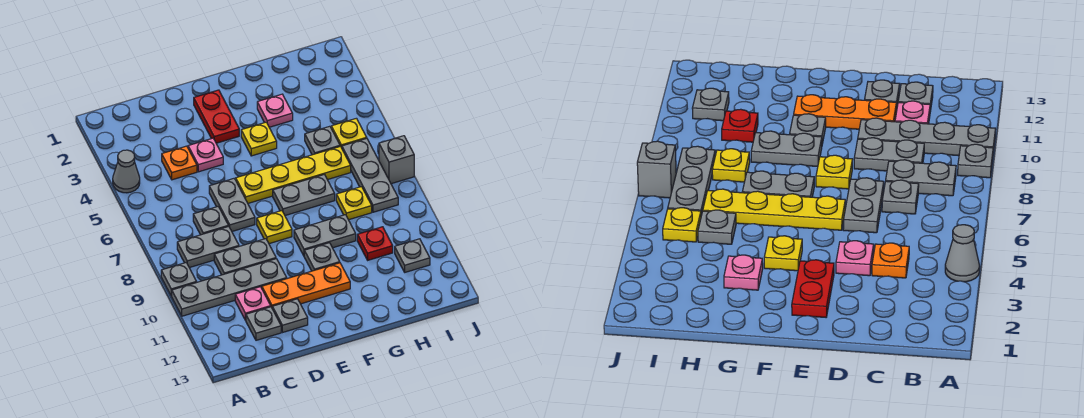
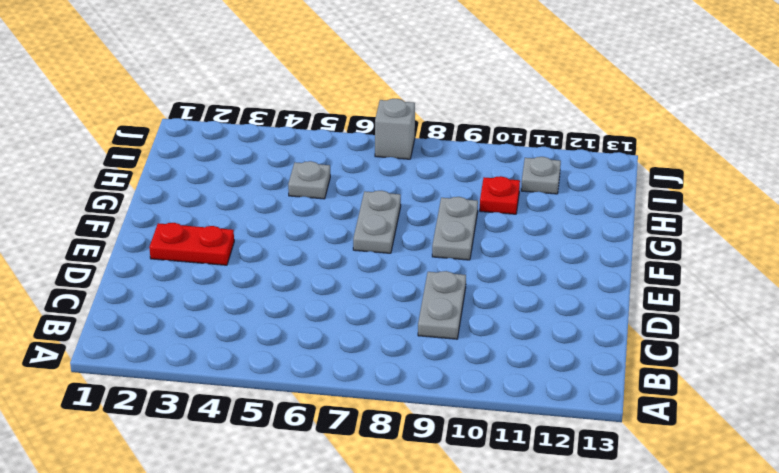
none -> grey cone A4 level 1
none -> grey plate A9 level 1
none -> grey plate A10:D10 level 1

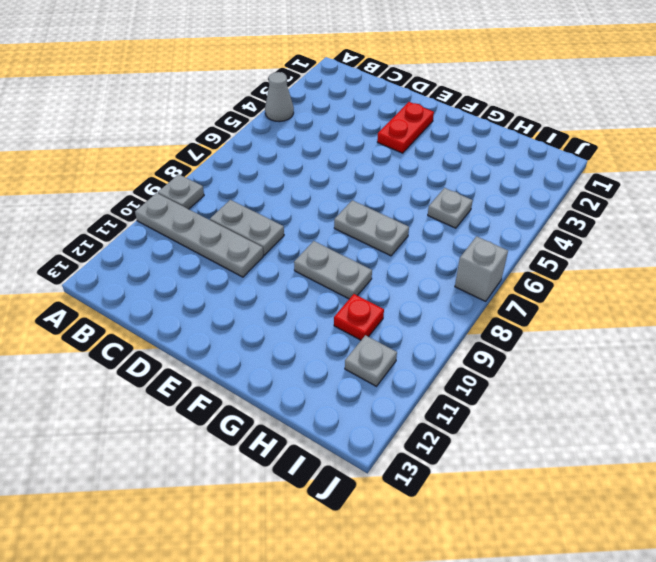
none -> grey plate B8:C8 level 1
none -> orange plate C4 level 1
none -> grey plate C7 level 1

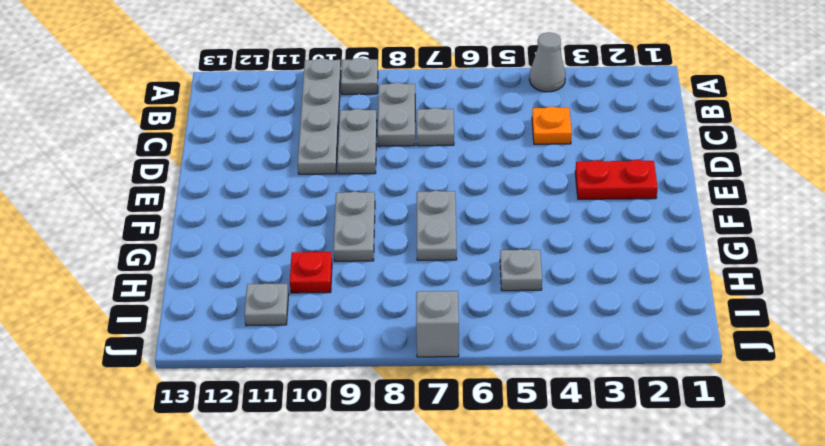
none -> pink plate C11 level 1
none -> grey plate C12 level 1
none -> pink plate D4 level 1

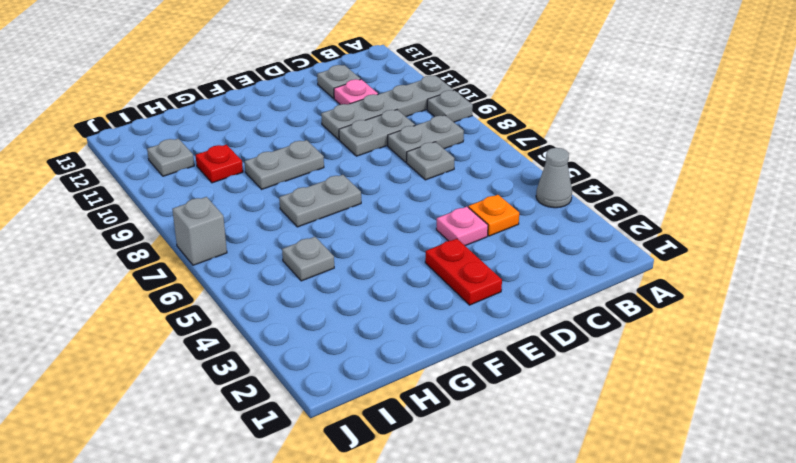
none -> grey plate D6:D7 level 1
none -> orange plate D11:F11 level 1
none -> grey plate D12 level 1

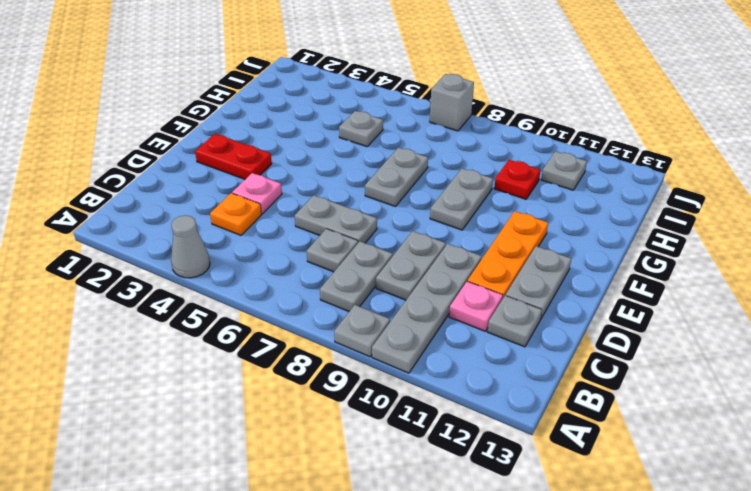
grey plate D12:E12 level 1 -> grey plate D12 level 1
none -> yellow plate E6:H6 level 1
none -> yellow plate E8 level 1
none -> yellow plate F4 level 1

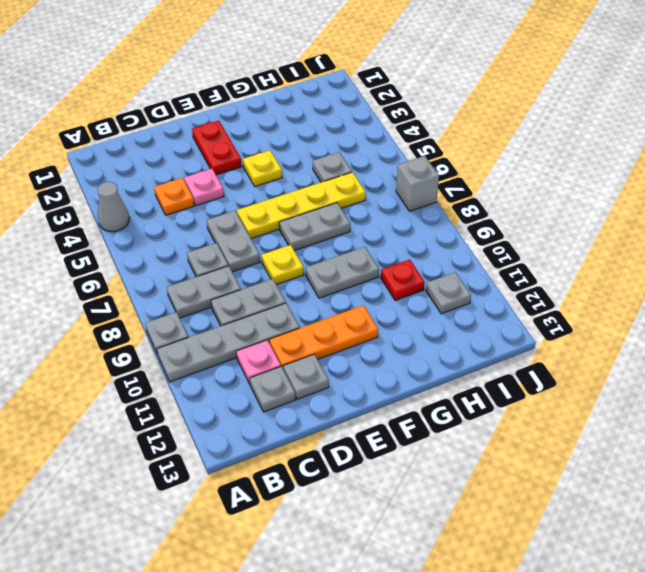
none -> grey plate F10 level 1
none -> pink plate G3 level 1
none -> yellow plate H8 level 1

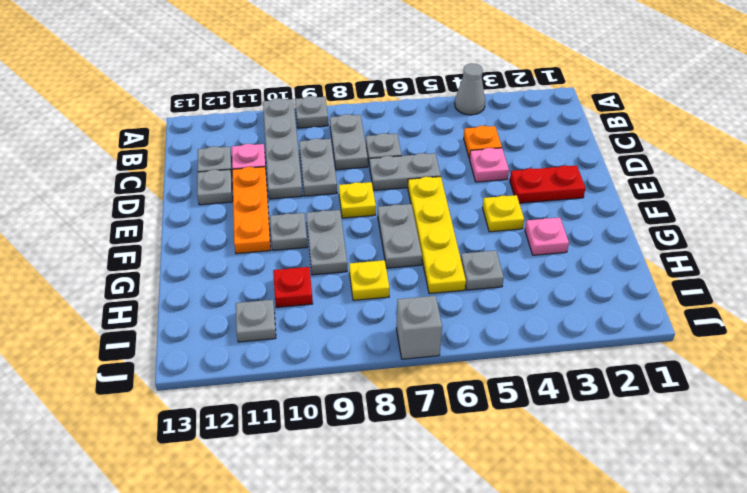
none -> yellow plate I5 level 1
none -> grey plate I6:I8 level 1

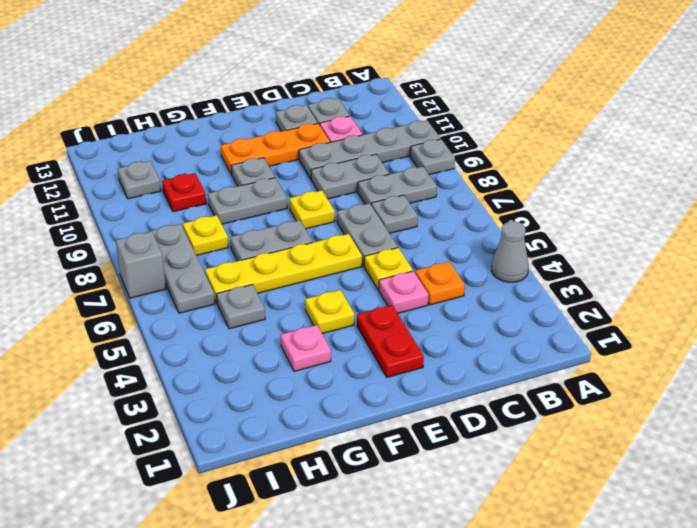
yellow plate D5 level 1 -> yellow plate I5 level 1

